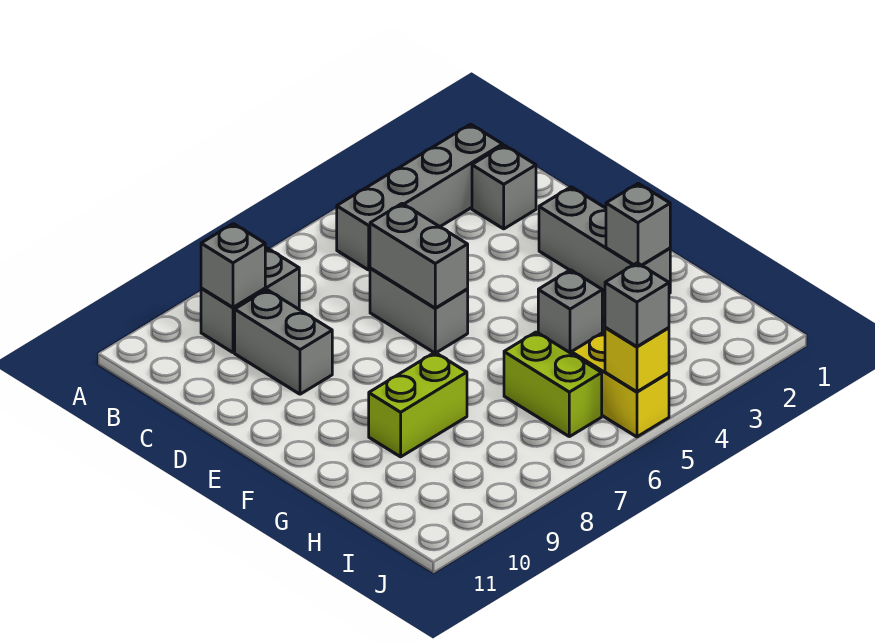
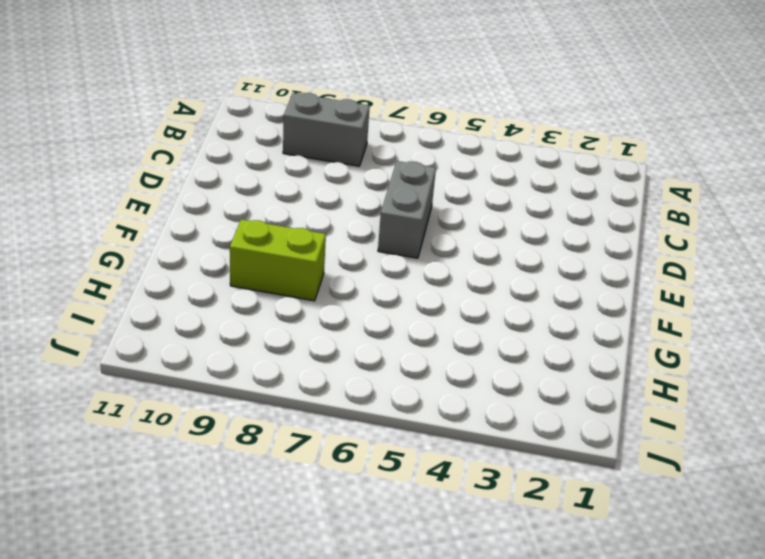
none -> grey brick B2:B5 level 1
none -> grey brick C2 level 1
none -> grey brick C9:D9 level 1

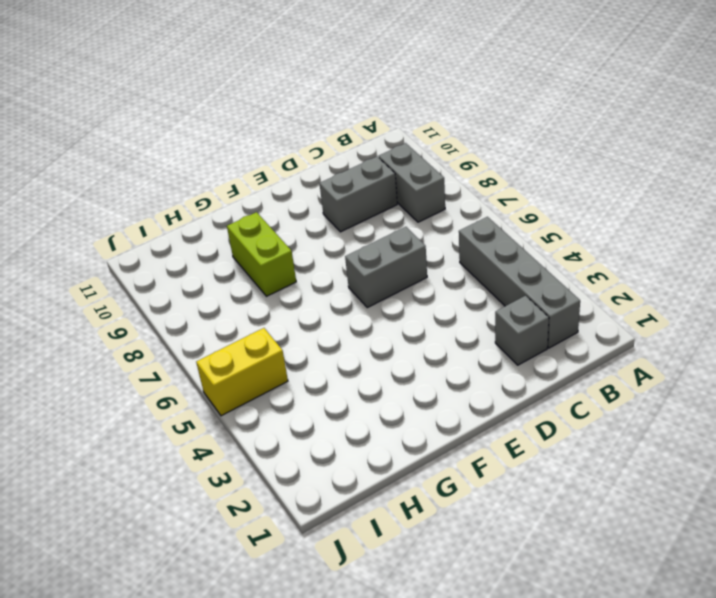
none -> grey brick E2:G2 level 1
none -> grey brick G4 level 1
none -> lime brick H6:I6 level 1

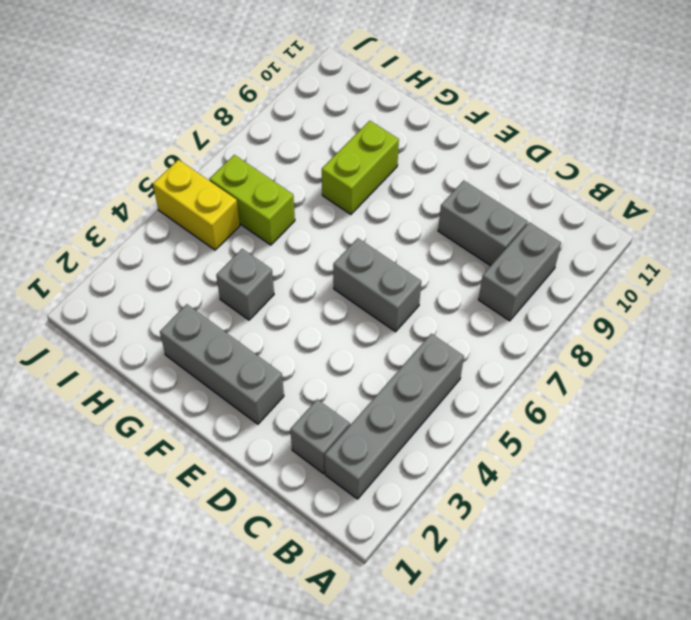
none -> grey brick B9 level 2
none -> grey brick D6:E6 level 2
none -> grey brick G2 level 2

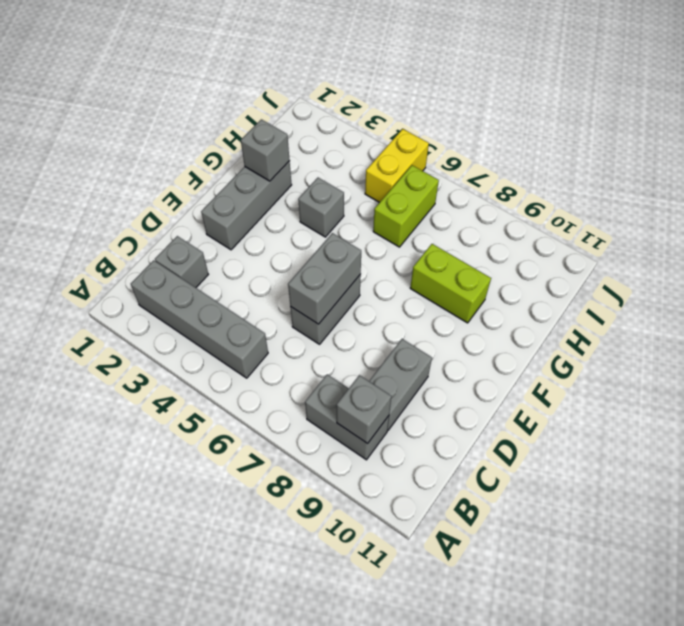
none -> yellow brick J5 level 2
none -> grey brick J5 level 3

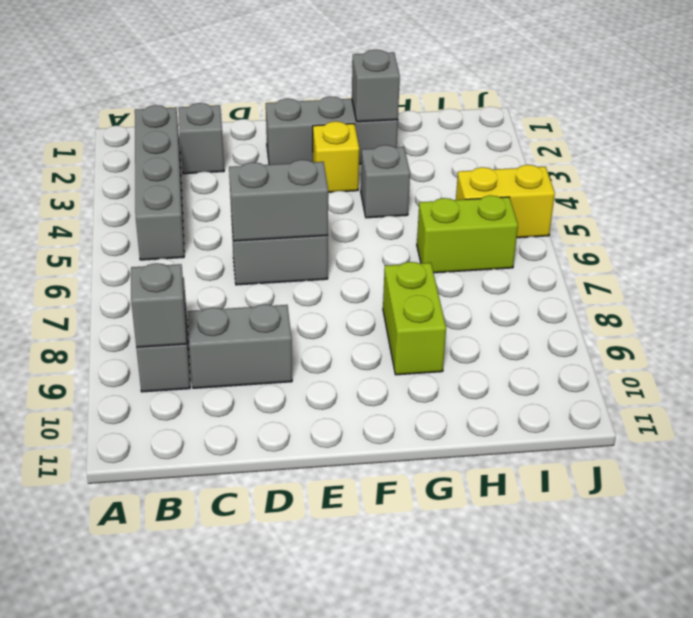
yellow brick F3 level 1 -> yellow brick J5 level 2
none -> grey brick J5 level 3

